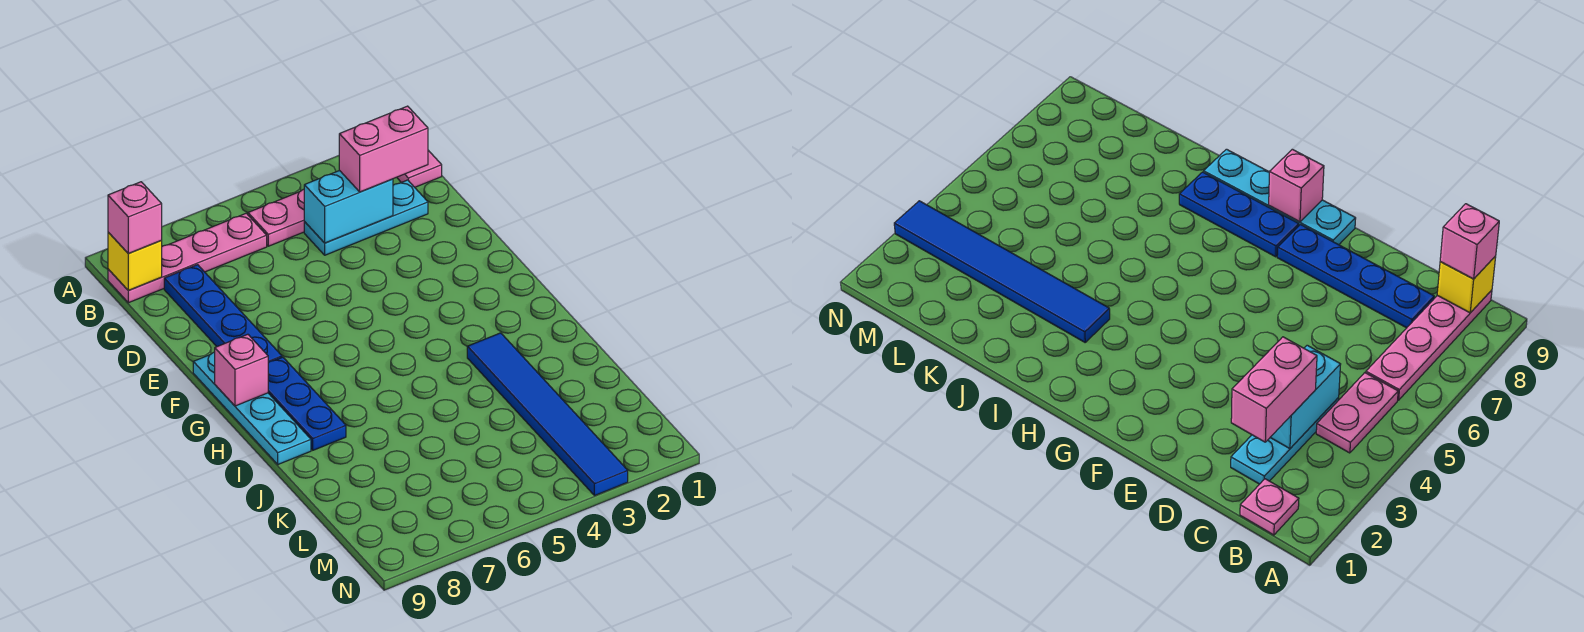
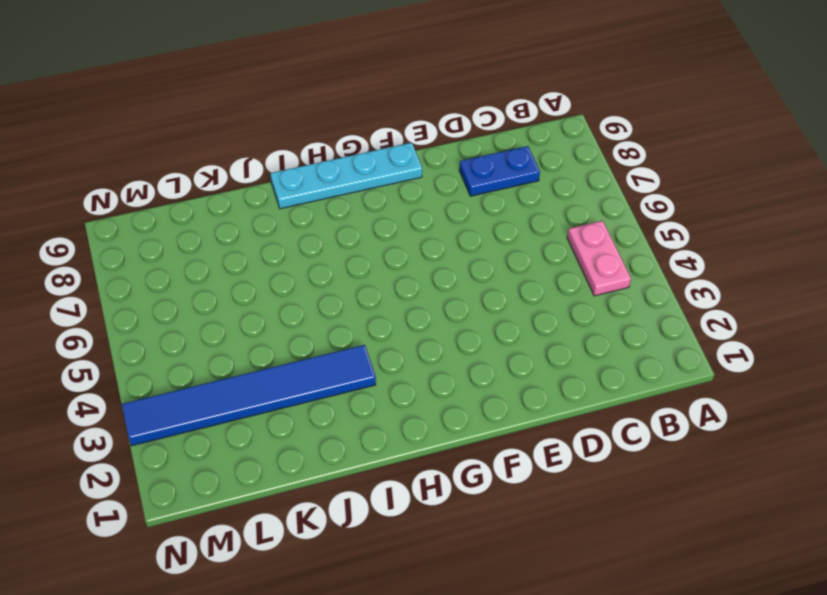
blue plate C8:D8 level 1 -> blue plate C8:F8 level 1
none -> pink plate B1 level 1
none -> pink plate B6:B9 level 1
none -> cyan plate C2:C4 level 1

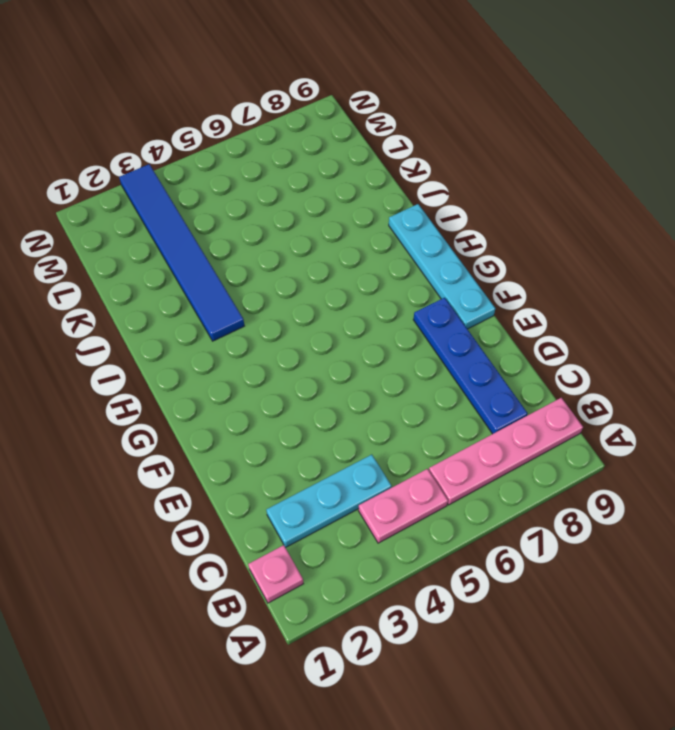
none -> blue plate G8:I8 level 1
none -> yellow brick B9 level 2
none -> cyan brick C3:C4 level 2

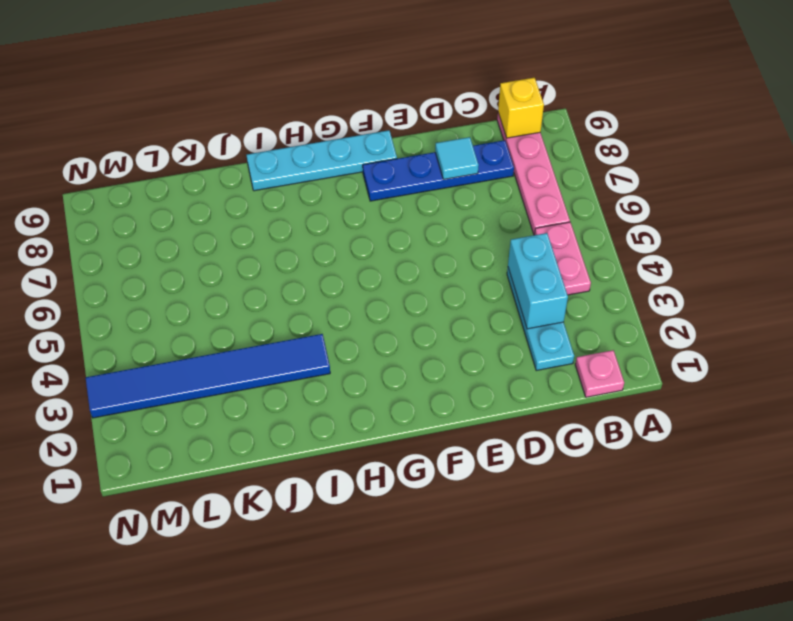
cyan tile D8 level 2 -> none
none -> blue plate G8:I8 level 1
none -> pink brick G9 level 2
none -> pink brick B9 level 3

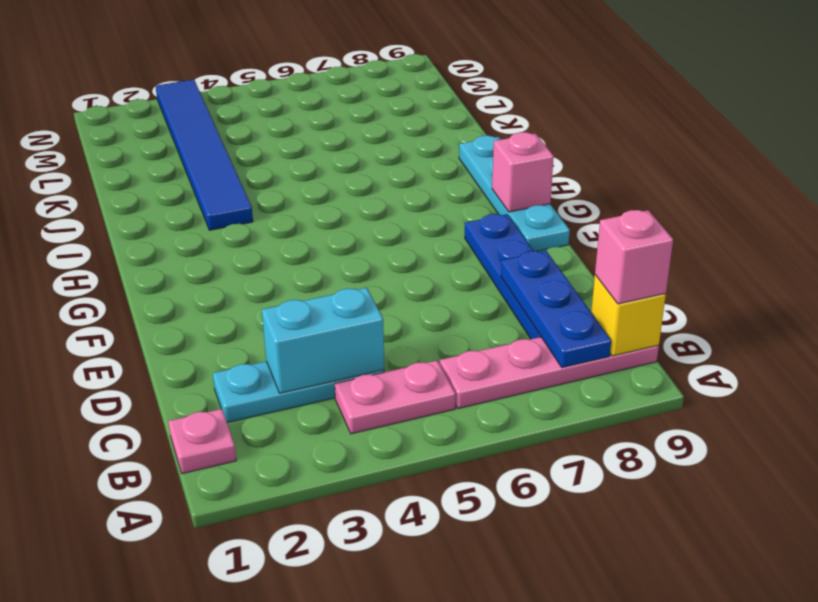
blue plate B8:D8 level 2 -> blue plate G8:I8 level 1
none -> pink brick C2:C3 level 3

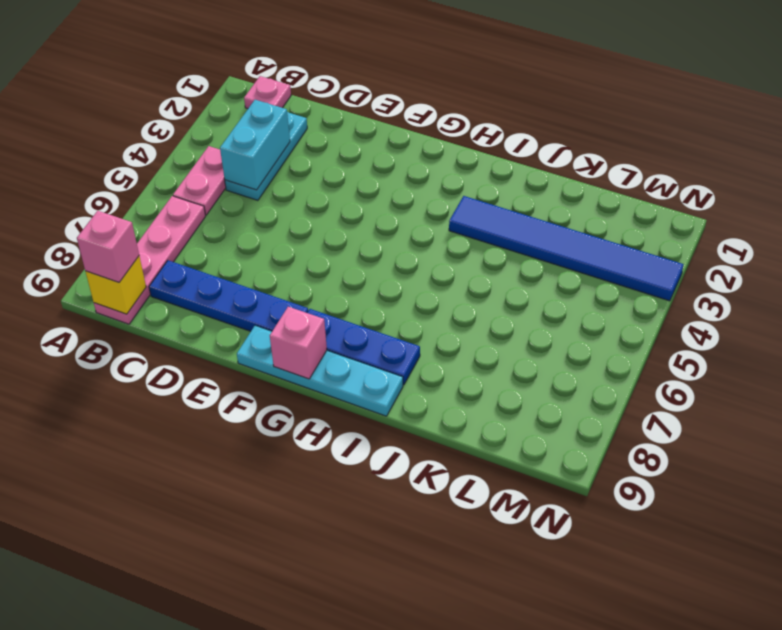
none -> pink brick C2:C3 level 3

